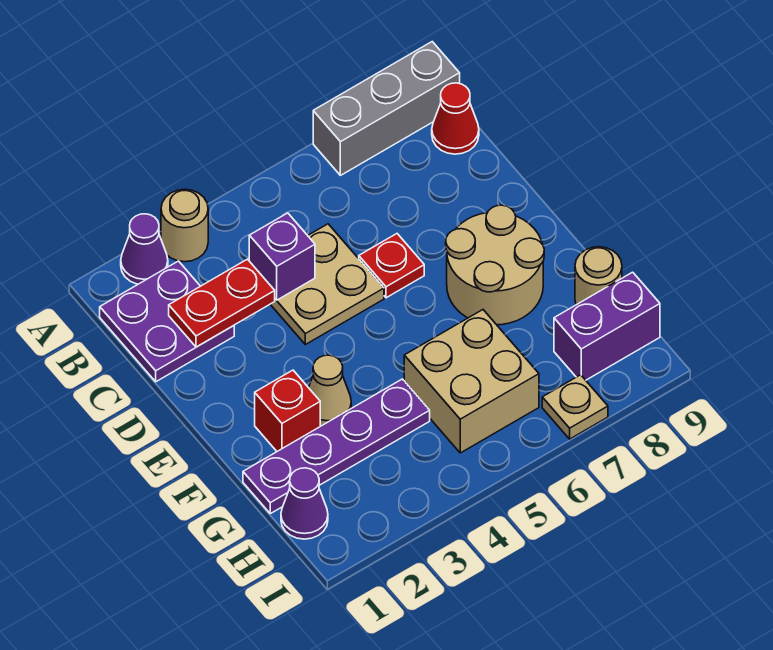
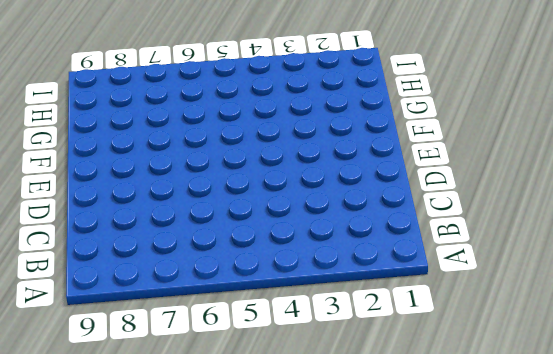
none -> purple cone A2 level 1
none -> tan round brick A3 level 1
none -> grey brick A7:A9 level 1

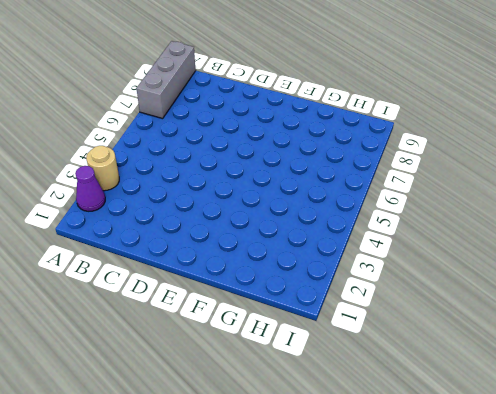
none -> purple plate B1:C2 level 1
none -> red cone B9 level 1
none -> tan plate C4:D5 level 1

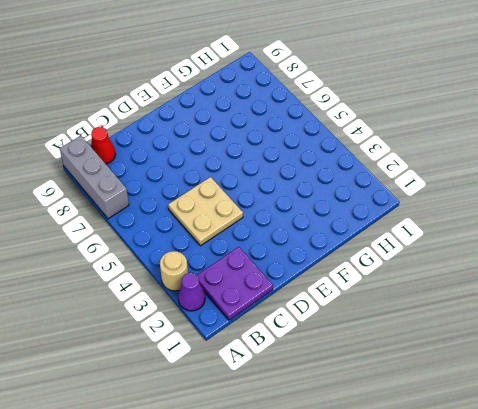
none -> red plate D6 level 1
none -> tan round brick E7:F8 level 1
none -> red brick F2 level 1

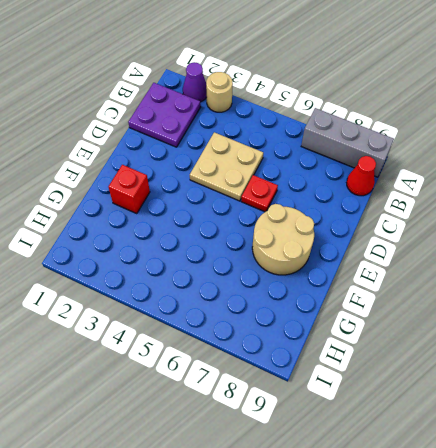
none -> tan cone F3 level 1
none -> purple plate G1:G4 level 1
none -> tan brick G5:H6 level 1

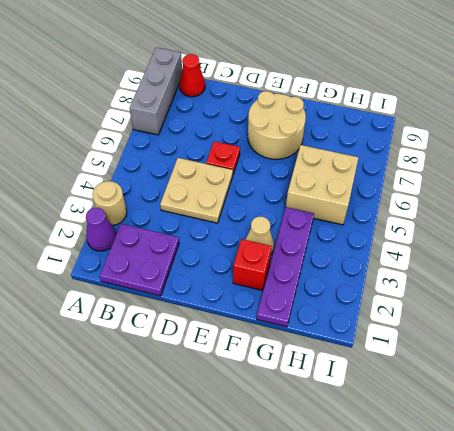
none -> tan round brick G9 level 1
none -> purple cone H1 level 1
none -> purple brick H8:H9 level 1

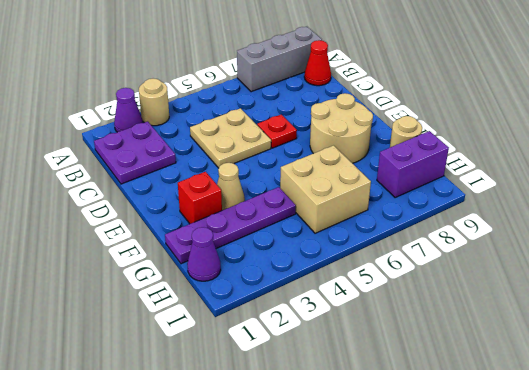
none -> tan plate I7 level 1
none -> red plate C2:C3 level 2
none -> purple brick C4 level 2

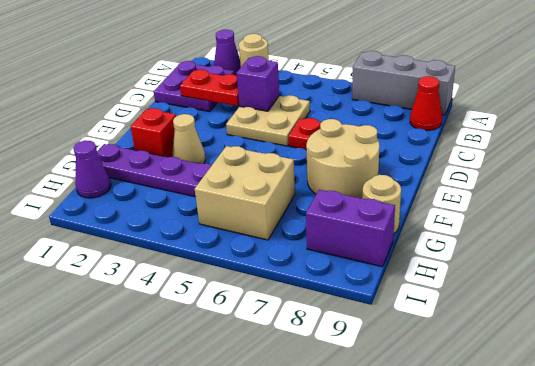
none -> tan plate I7 level 1

